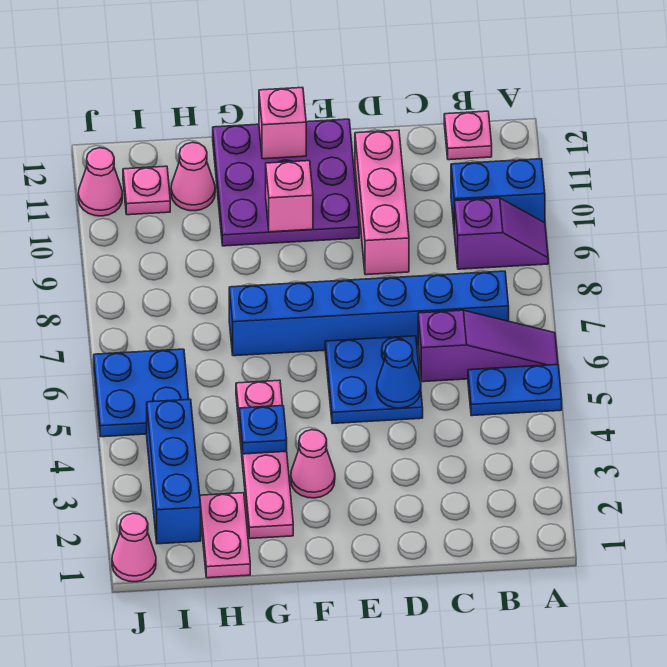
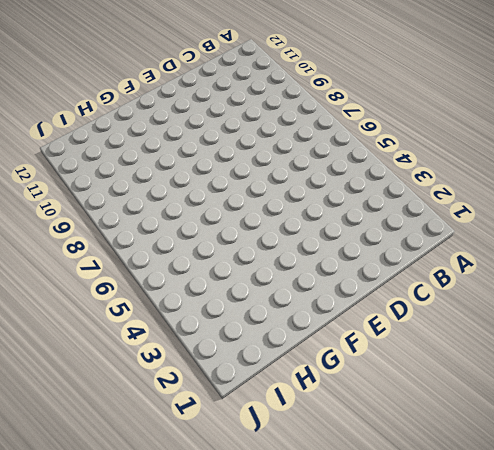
none -> blue plate A5:B5 level 1
none -> purple slope A6:C6 level 1 top C
none -> purple slope A9:B9 level 1 top B

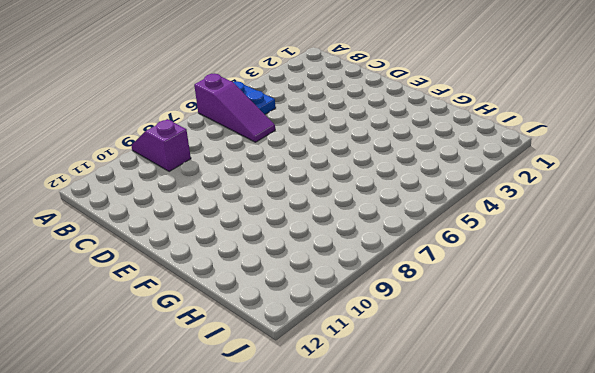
purple slope A6:C6 level 1 top A -> purple slope A6:C6 level 1 top C
none -> blue brick A10:B10 level 1
none -> blue brick B7:G7 level 1
none -> pink plate B12 level 1

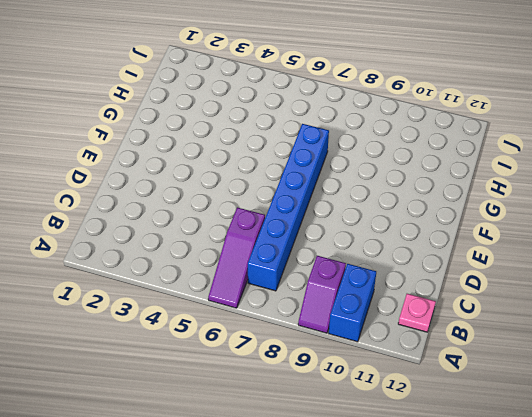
none -> blue plate A5:B5 level 1
none -> blue plate D5:E6 level 1
none -> pink brick D9:D11 level 1

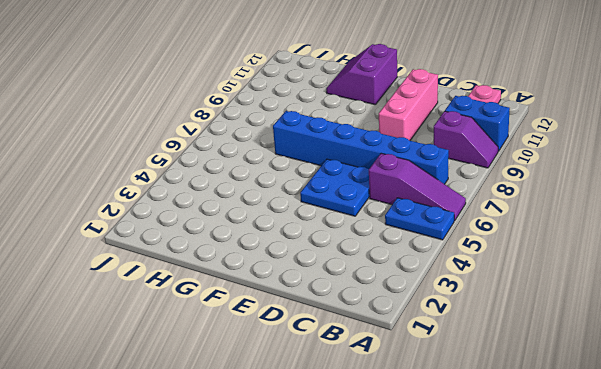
purple slope F11:G12 level 1 top F -> purple plate E10:G12 level 1
none -> pink cone F3 level 1
none -> pink plate G2:G5 level 1
none -> pink plate H1:H2 level 1

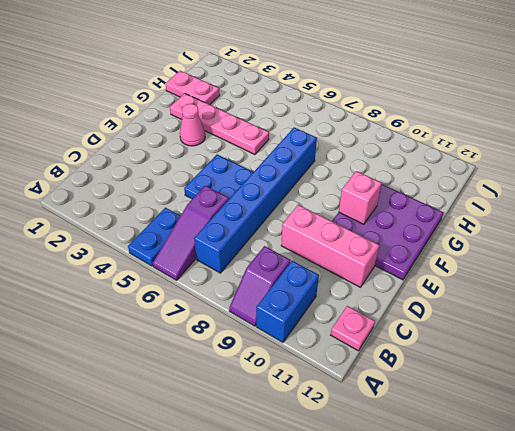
none -> pink cone H11 level 1
none -> blue brick I2:I4 level 1
none -> blue plate I5:J6 level 1

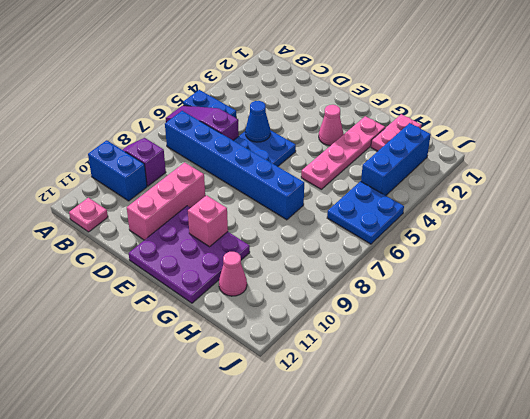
none -> pink plate I11 level 1
none -> pink cone J1 level 1
none -> pink cone J11 level 1

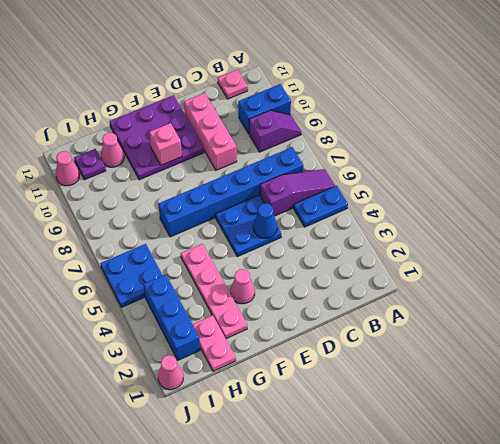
purple plate I11 level 1 -> pink plate I11 level 1
none -> pink brick F12 level 2
none -> blue plate G4 level 2

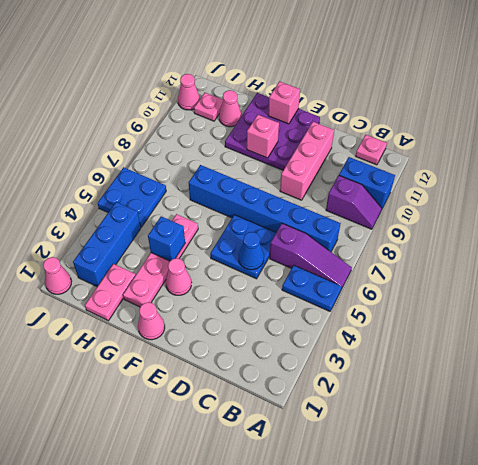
pink cone F1 level 1 -> none
blue brick G4 level 2 -> blue plate G4 level 2

